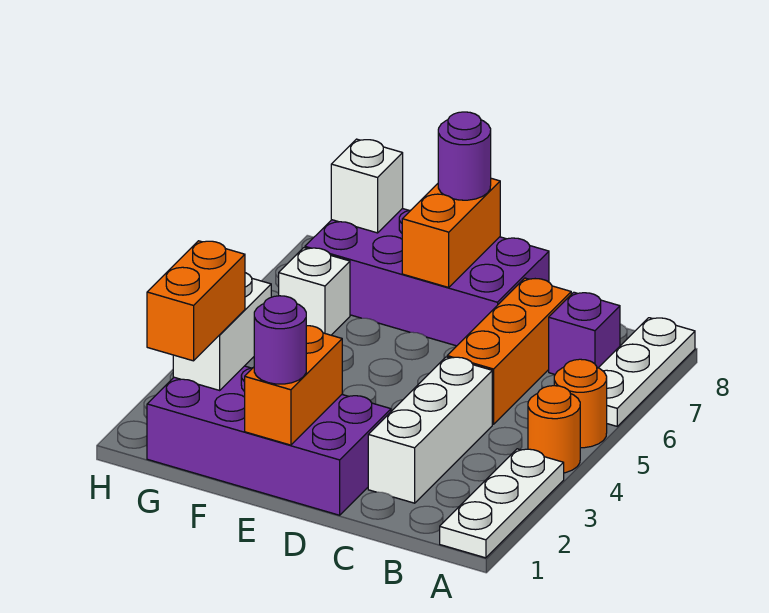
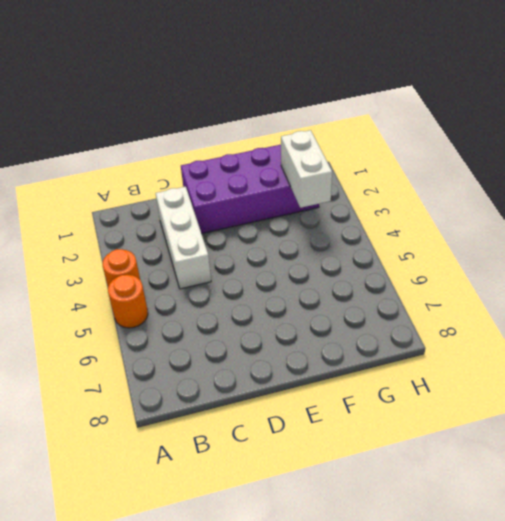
none -> white plate A1:A3 level 1
none -> white plate A6:A8 level 1
none -> purple brick B7 level 1

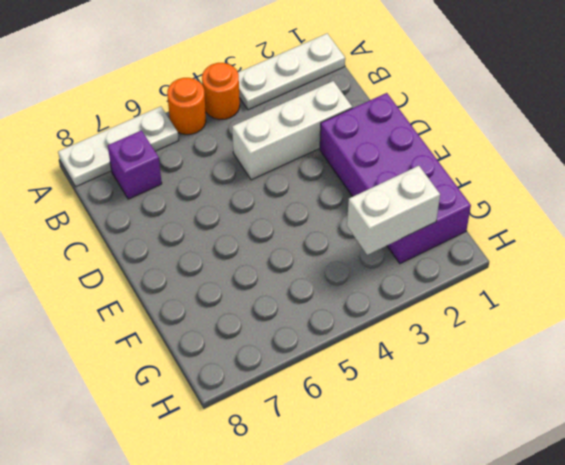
none -> orange brick C5:C7 level 1
none -> purple brick D7:G8 level 1
none -> white brick G6 level 1

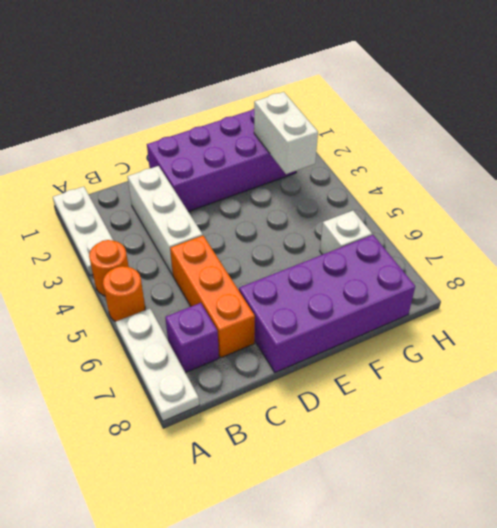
none -> orange brick E1:E2 level 2
none -> orange brick E7:E8 level 2
none -> white brick G8 level 2

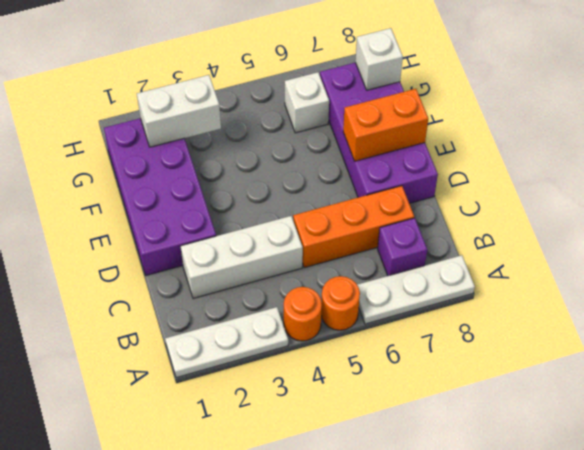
none -> orange brick E1:E2 level 2
none -> purple round brick E1 level 3
none -> purple round brick E8 level 3

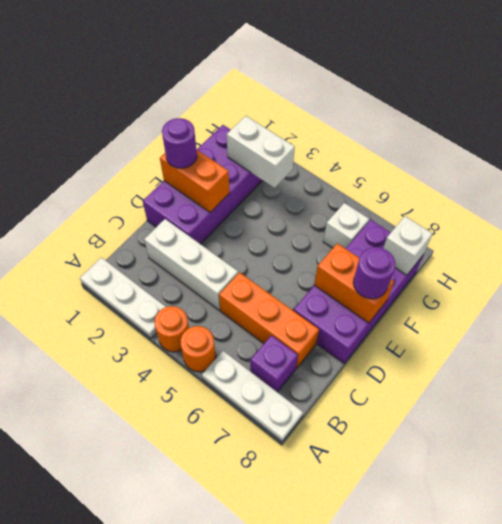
none -> orange brick G1:G2 level 3

